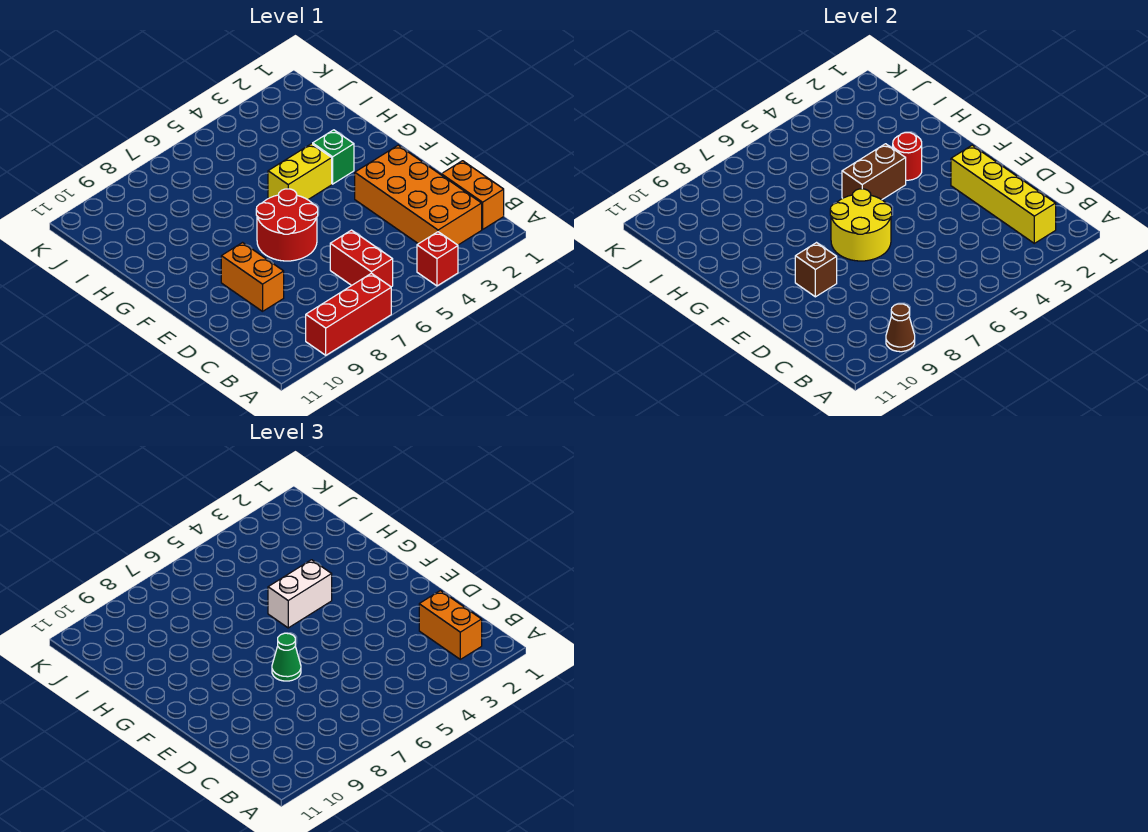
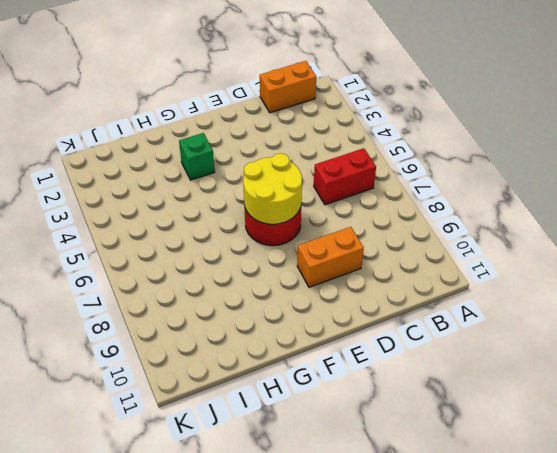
none -> red brick A4 level 1
none -> red brick A7:A9 level 1
none -> orange brick B2:E3 level 1

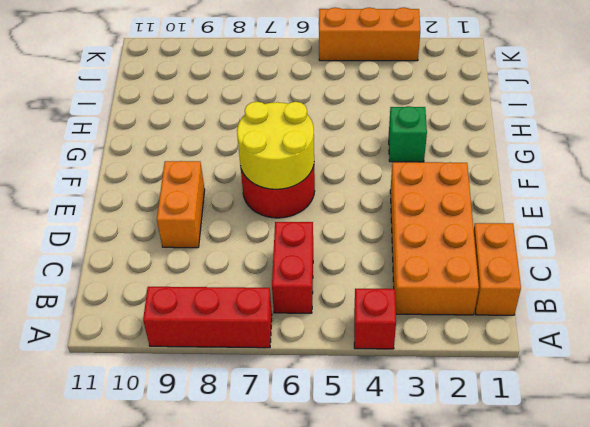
orange brick K3:K5 level 1 -> none
none -> yellow brick G4:G5 level 1
none -> brown cone A9 level 2
none -> yellow brick B2:E2 level 2

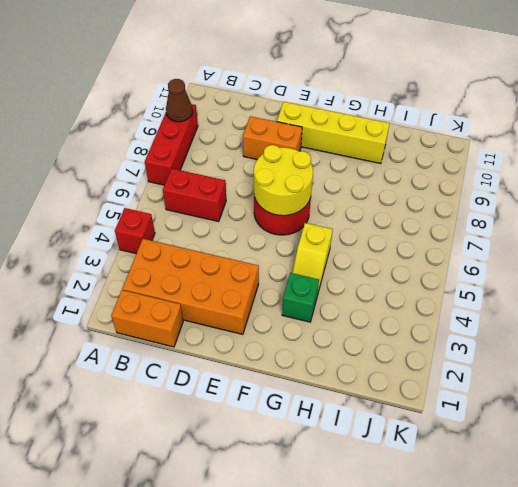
yellow brick E10:H10 level 1 -> yellow brick B2:E2 level 2
yellow slope G4:G5 level 1 top 5 -> yellow brick G4:G5 level 1
none -> brown brick E9 level 2
none -> red round brick G3 level 2
none -> brown brick G4:G5 level 2

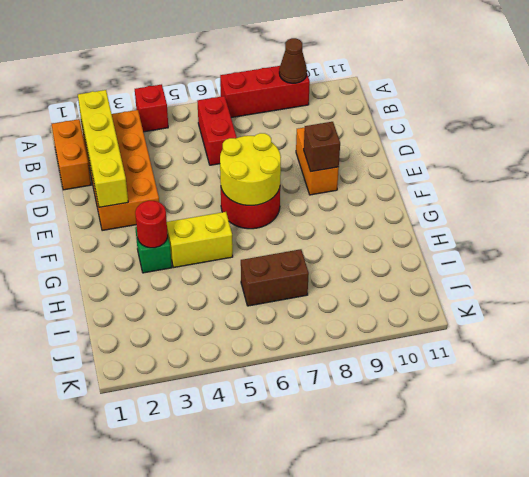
brown brick I6:I7 level 1 -> brown brick G4:G5 level 2
none -> orange brick B2:C2 level 3
none -> green cone E7 level 3
none -> white brick G4:G5 level 3

